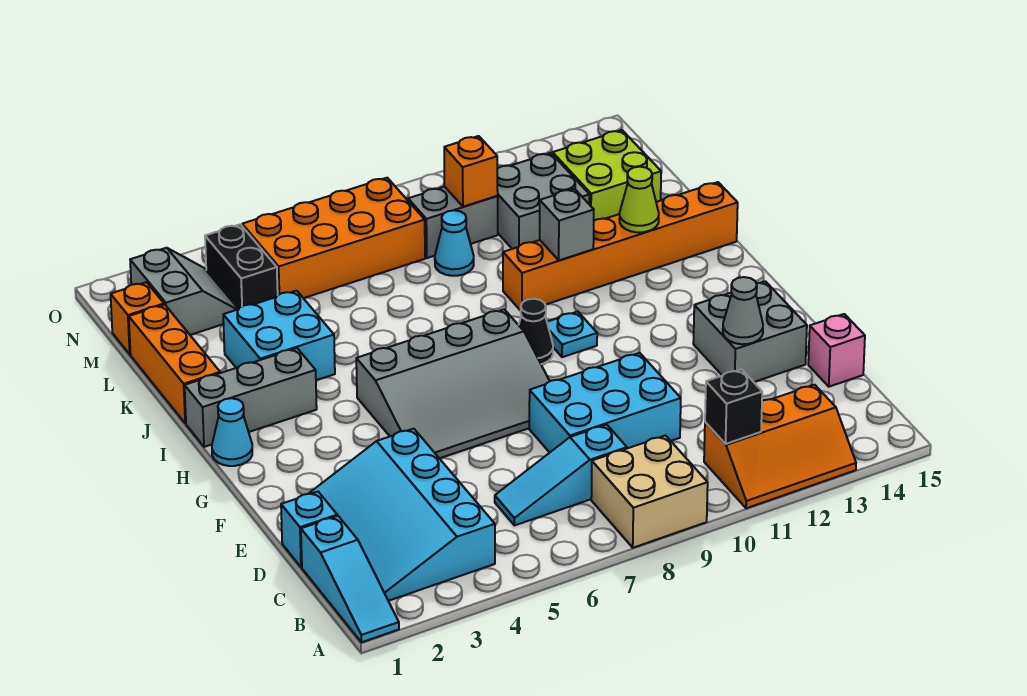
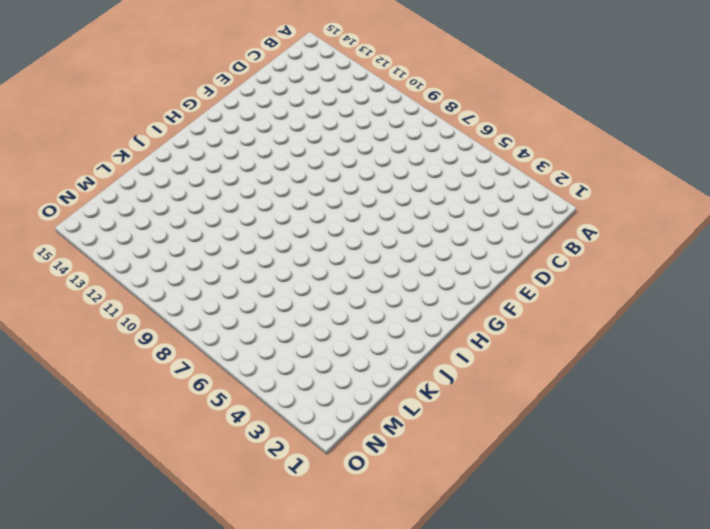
none -> cyan slope A1:C1 level 1 top C
none -> tan brick A8:B9 level 1
none -> orange slope A11:B13 level 1 top B
none -> cyan slope B2:E4 level 1 top 4

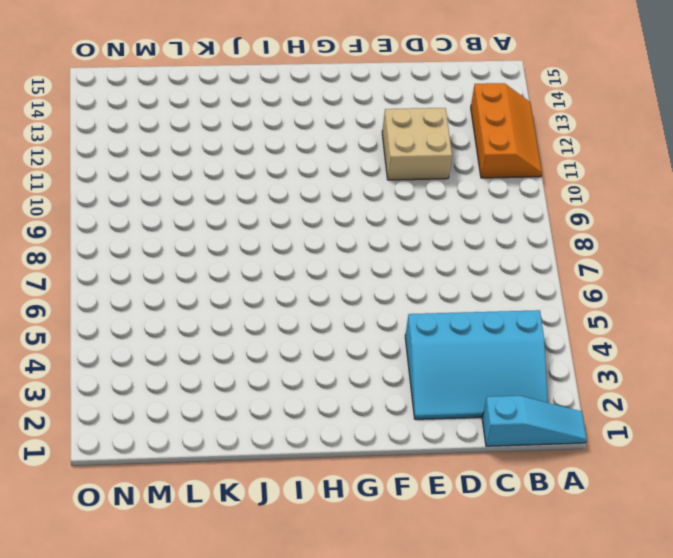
tan brick D11:E12 level 1 -> tan brick A8:B9 level 1
none -> cyan slope C6:C8 level 1 top 8
none -> cyan brick D1 level 1
none -> cyan brick D8:E10 level 1
none -> pink brick D15 level 1

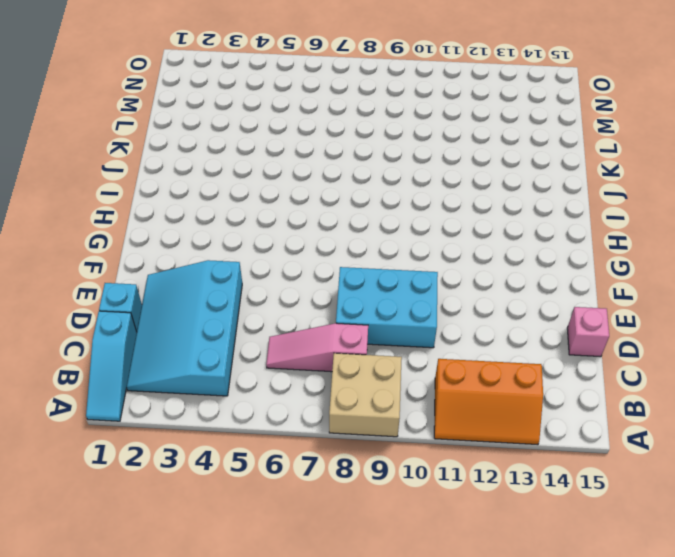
pink slope C6:C8 level 1 top 8 -> cyan slope C6:C8 level 1 top 8
none -> grey brick E13:F14 level 1
none -> grey slope F5:H8 level 1 top H
none -> cyan cone H1 level 1
none -> black cone H9 level 1

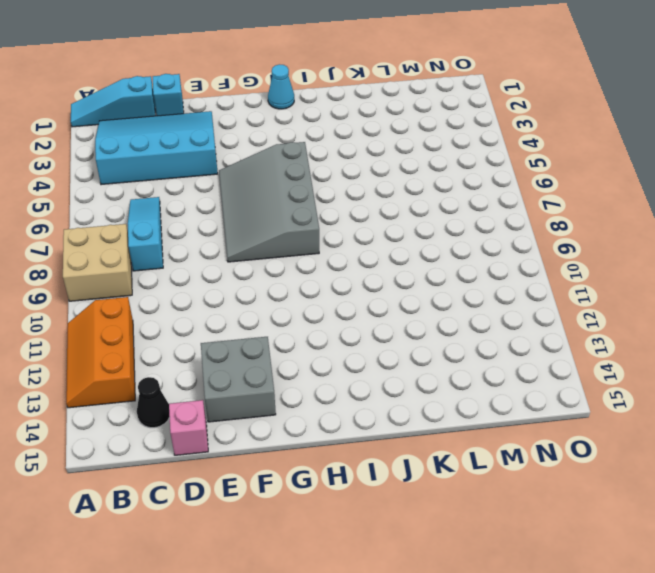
black cone C14 level 1 -> black cone H9 level 1
none -> cyan brick D8:E10 level 1
none -> cyan plate H10 level 1
none -> grey brick I1:I3 level 1
none -> orange brick J1:L1 level 1

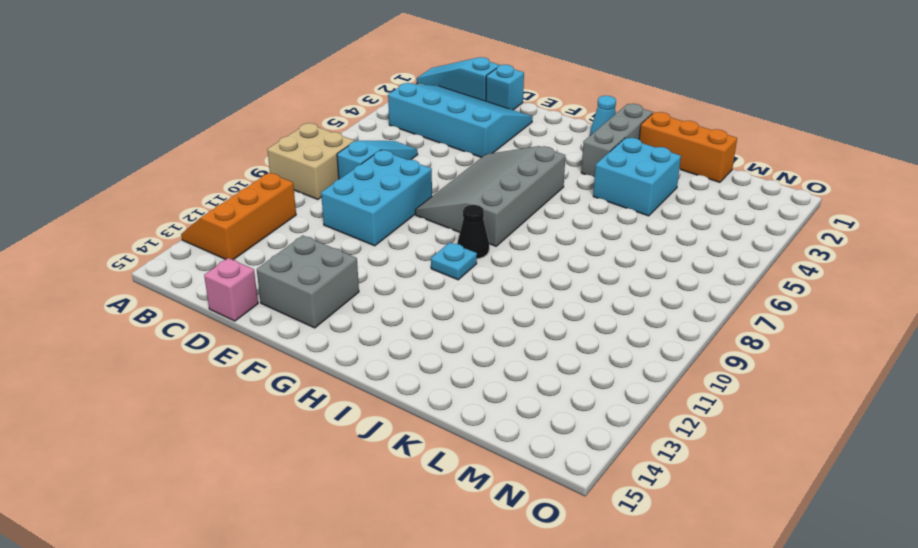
none -> orange brick J10:J15 level 1
none -> cyan cone L9 level 1
none -> grey brick L11:M12 level 1
none -> lime brick L13:M14 level 1

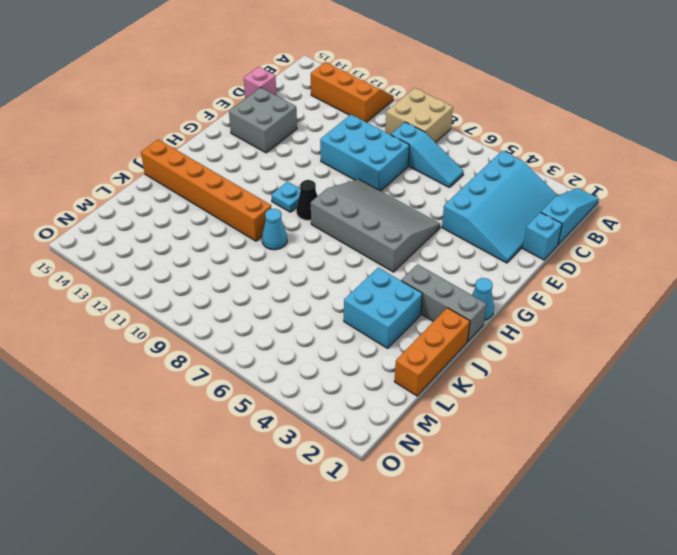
cyan cone J9 level 1 -> cyan cone L9 level 1
none -> grey brick L11:M12 level 1
none -> lime brick L13:M14 level 1
none -> orange brick M1 level 1
none -> grey slope M2:N3 level 1 top 2

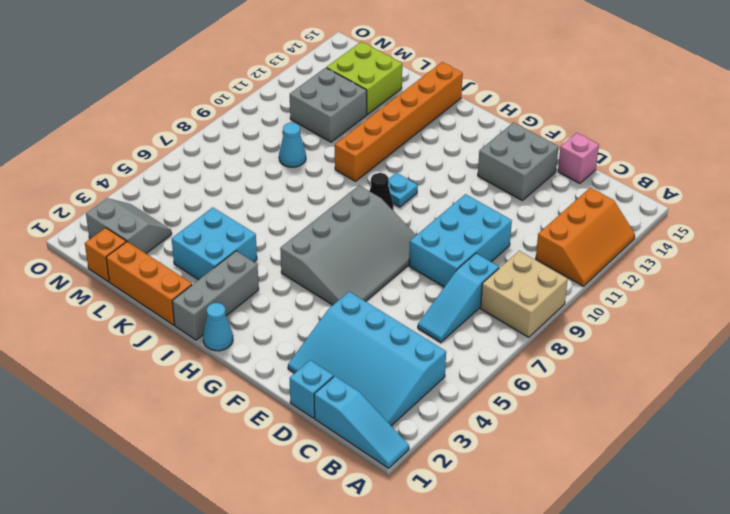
none -> black brick M4:N4 level 1
none -> orange brick M5:N8 level 1
none -> grey brick M9:M10 level 1
none -> black brick B11 level 2

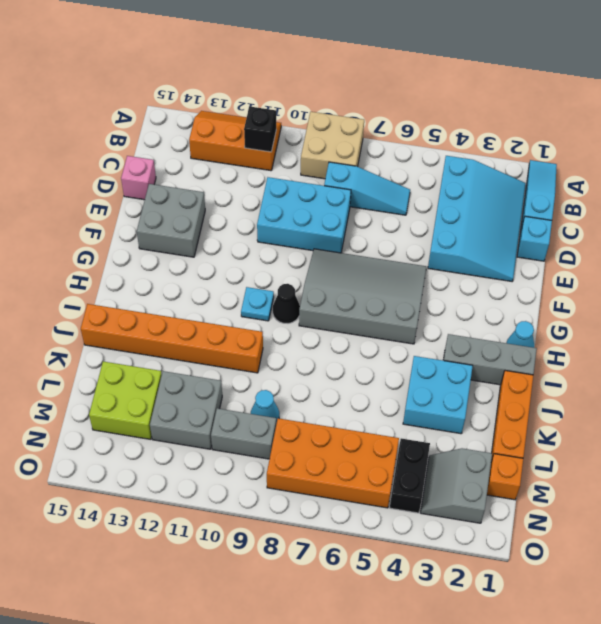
none -> grey cone E13 level 2
none -> grey brick J11 level 2
none -> lime cone J13 level 2
none -> orange brick M10 level 2

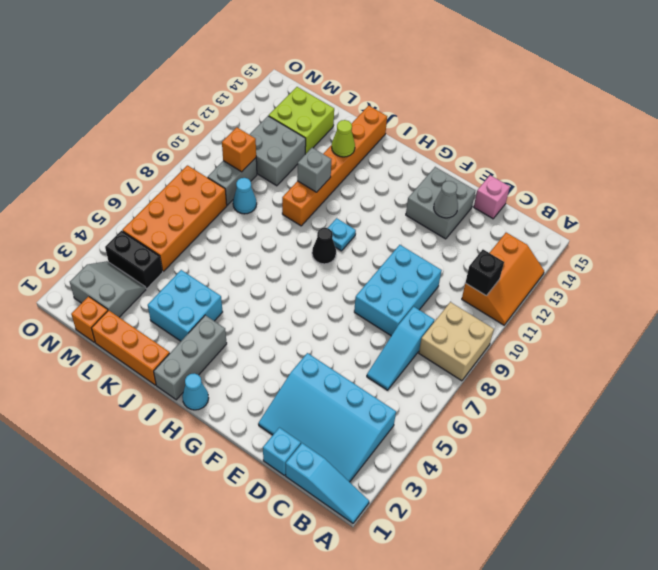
none -> grey slope F5:H8 level 1 top H

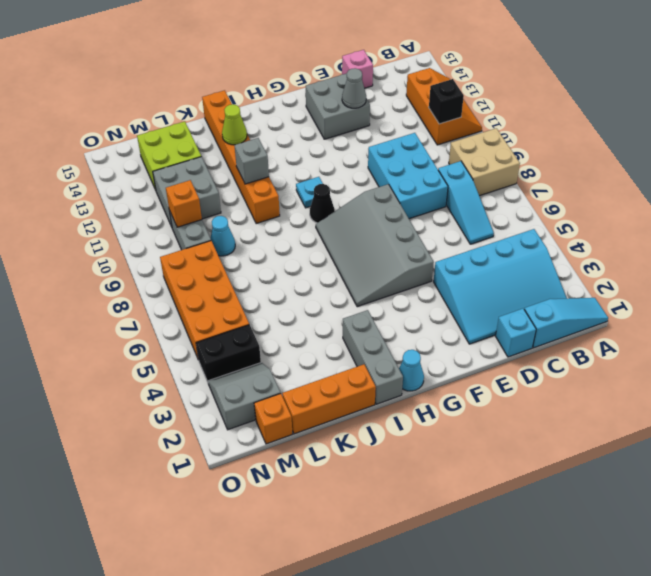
grey slope F5:H8 level 1 top F -> grey slope F5:H8 level 1 top H
none -> cyan brick J3:K4 level 1

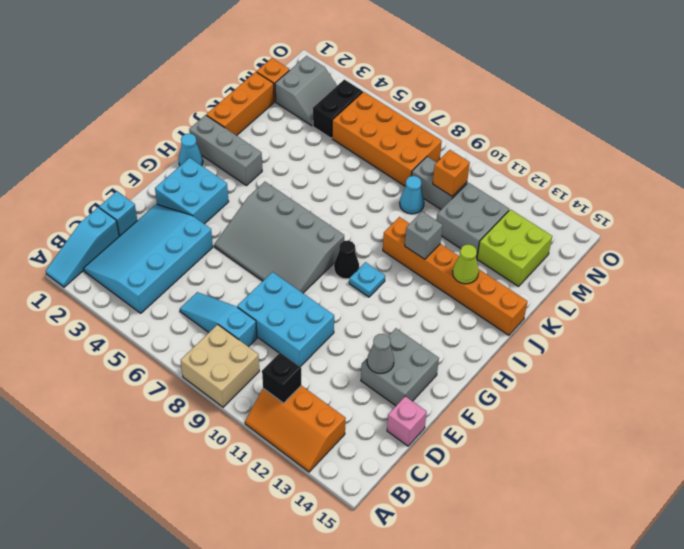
cyan brick F2:G3 level 1 -> cyan brick J3:K4 level 1

